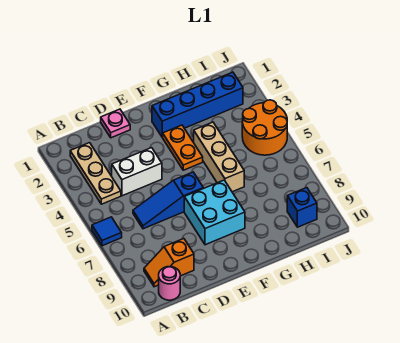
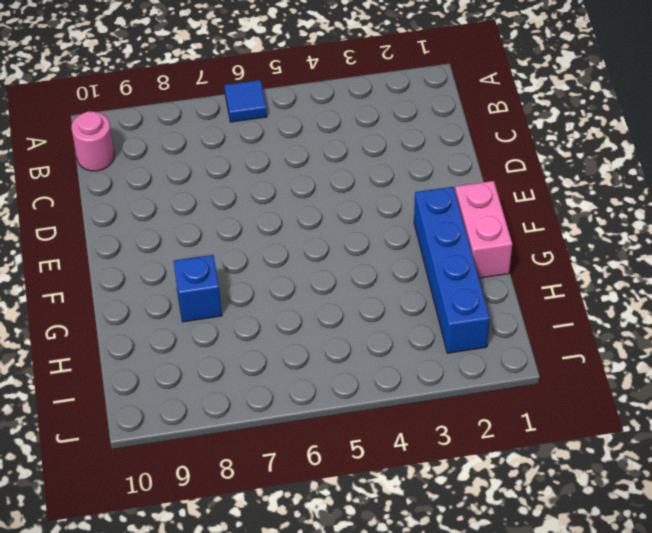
pink brick F1:G1 level 1 -> none
blue brick G8 level 1 -> blue brick I9 level 1
none -> tan plate B2:B4 level 1
none -> orange slope B9:C9 level 1 top C
none -> white brick C4:D4 level 1

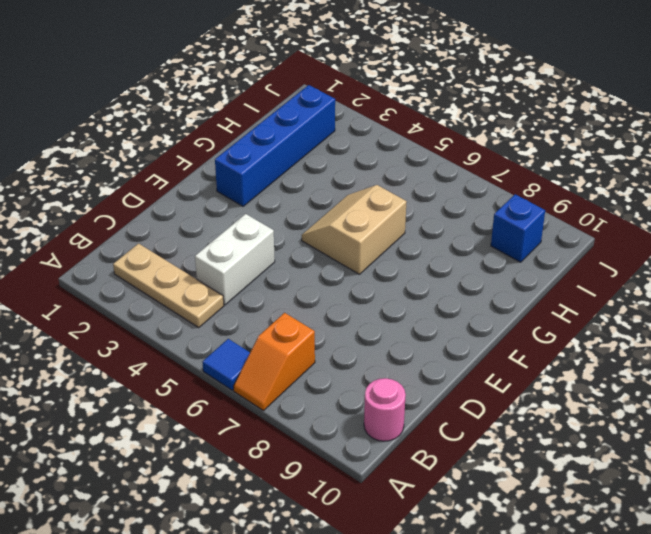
orange slope A7:B7 level 1 top B -> orange slope B9:C9 level 1 top C
tan slope F5:G6 level 1 top 6 -> tan brick G4:G6 level 1
none -> blue slope C6:E6 level 1 top E
none -> pink plate D1 level 1
none -> cyan brick E7:F8 level 1

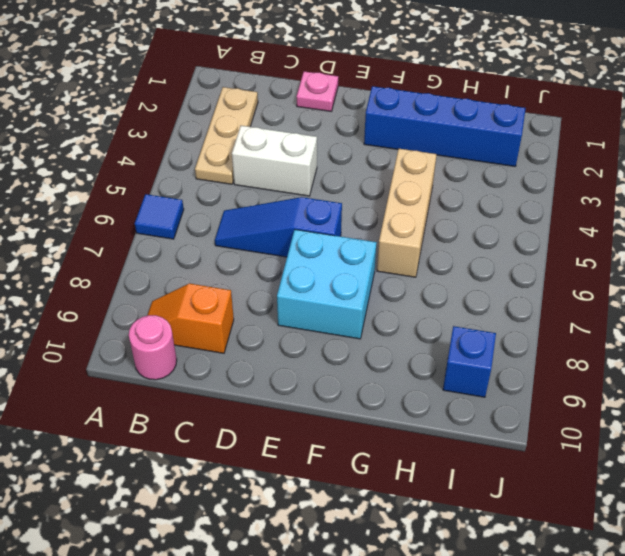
none -> orange plate F3:F4 level 1
none -> orange round brick I4:J5 level 1

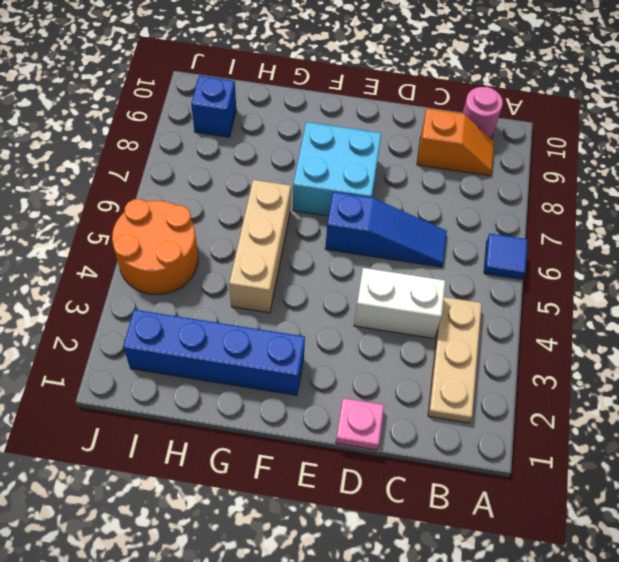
none -> orange plate F3:F4 level 1

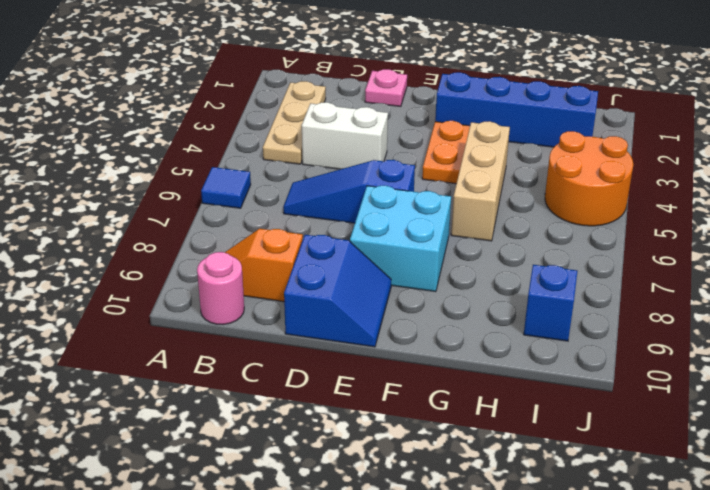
blue slope D9:E10 level 1 top D -> none

